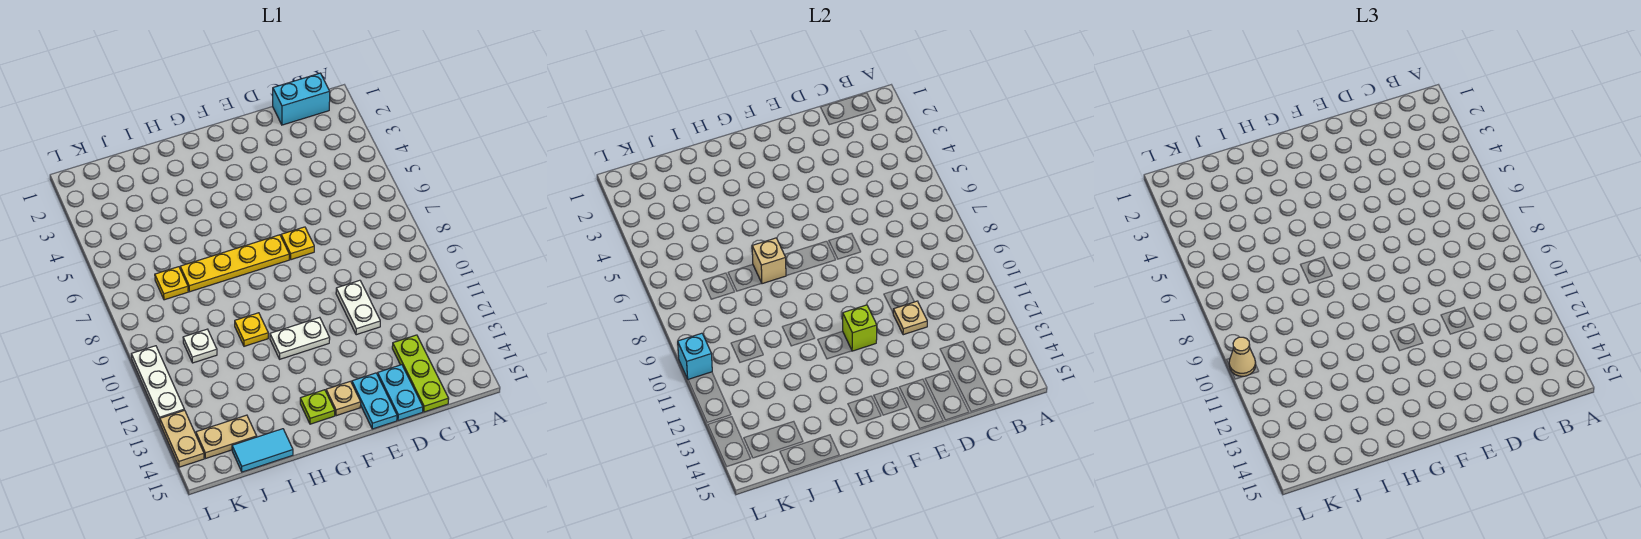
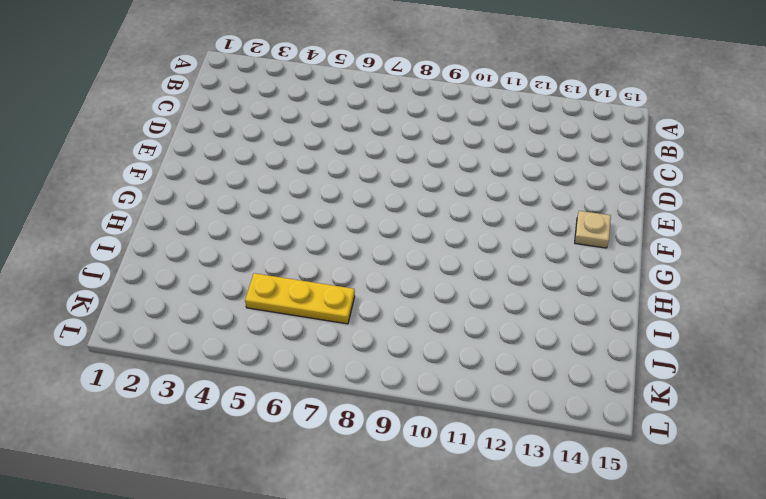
yellow plate J5:J7 level 1 -> yellow plate J7 level 1
none -> cyan brick B1:C1 level 1
none -> lime plate C13:C15 level 1
none -> white plate D10:D11 level 1

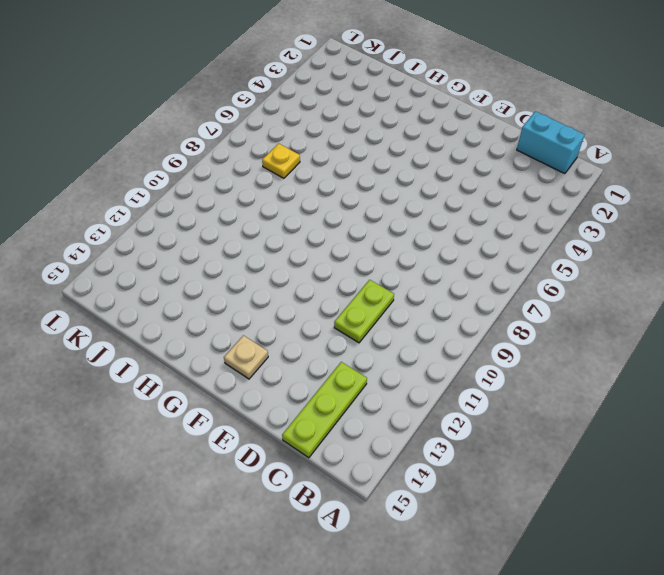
lime plate D10:D11 level 1 -> white plate D10:D11 level 1
none -> cyan plate D14:D15 level 1
none -> yellow plate E7 level 1
none -> cyan plate E14:E15 level 1

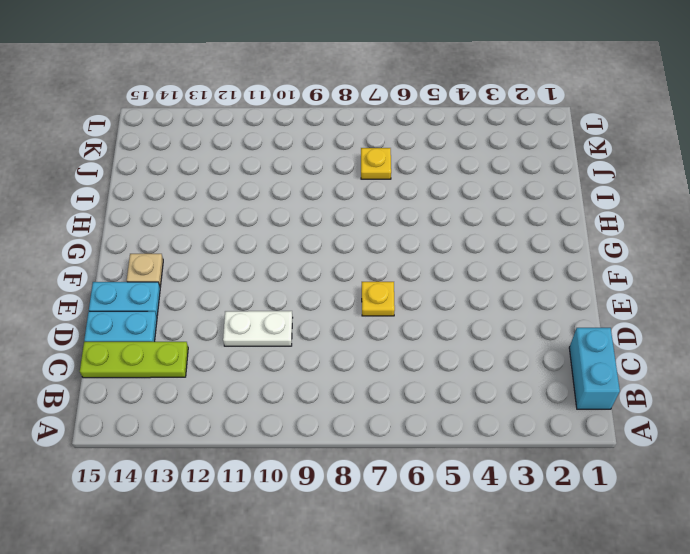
none -> yellow plate F7:I7 level 1
none -> white plate F11:G11 level 1
none -> lime plate G14 level 1

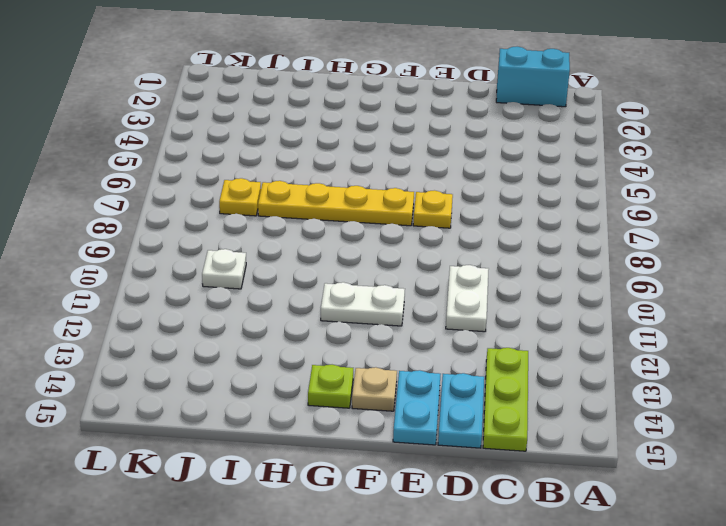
none -> yellow plate H10 level 1
none -> cyan tile I15:J15 level 1
none -> tan plate J14:K14 level 1

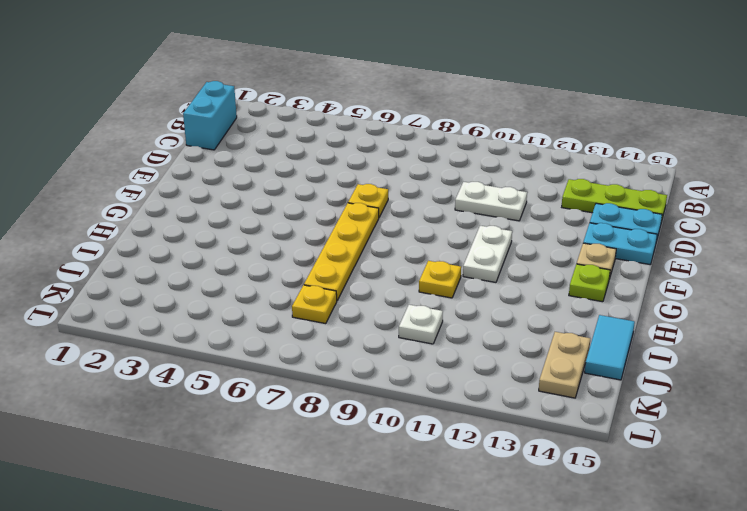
none -> white plate L10:L12 level 1
none -> tan plate L13:L14 level 1
none -> tan plate D11 level 2

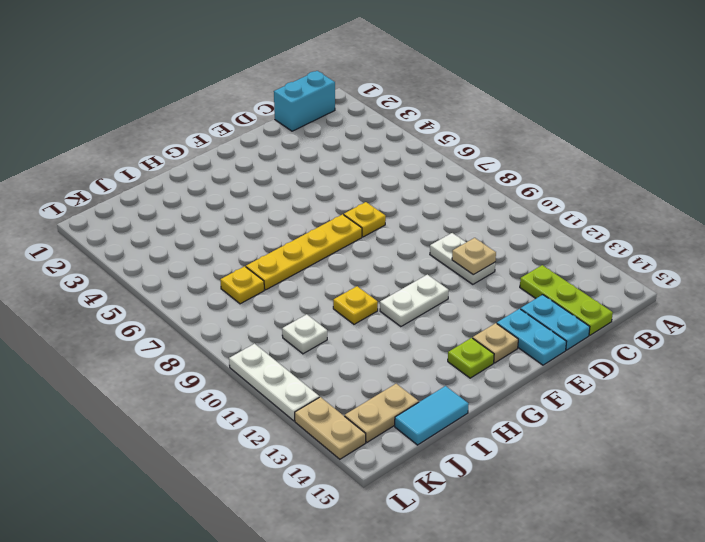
none -> lime brick F11 level 2
none -> tan brick H7 level 2
none -> cyan brick L10 level 2

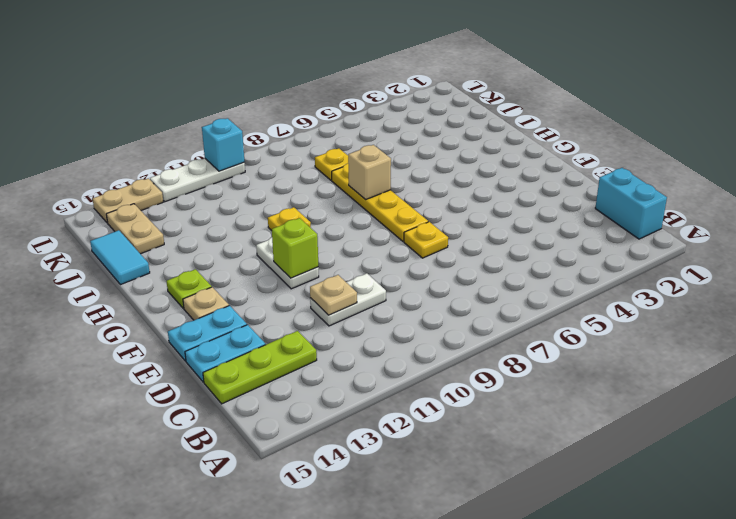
none -> white plate J10 level 1
none -> tan cone L10 level 3

